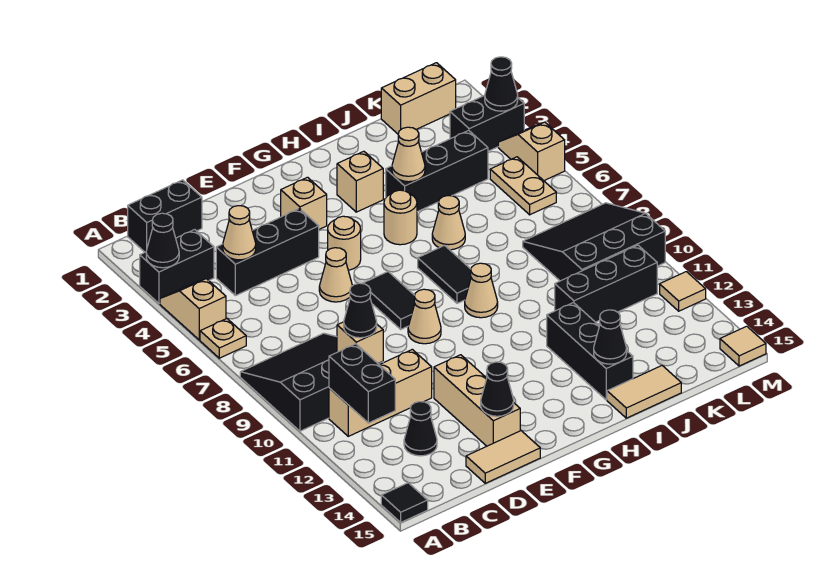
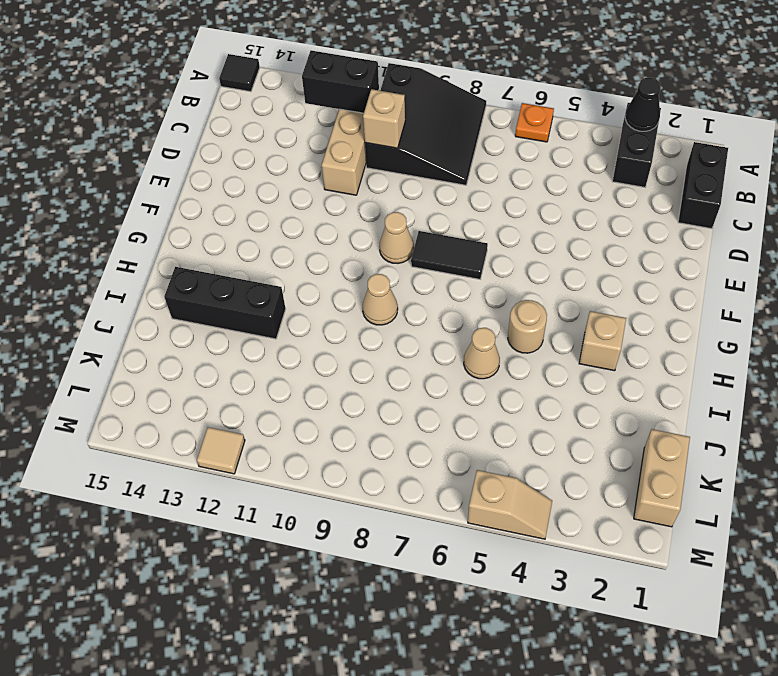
orange plate A6 level 1 -> tan plate A6 level 1
none -> tan slope A4:A5 level 1 top 5
none -> black brick C4:E4 level 1
none -> black cone C13 level 1
none -> tan tile D15:E15 level 1

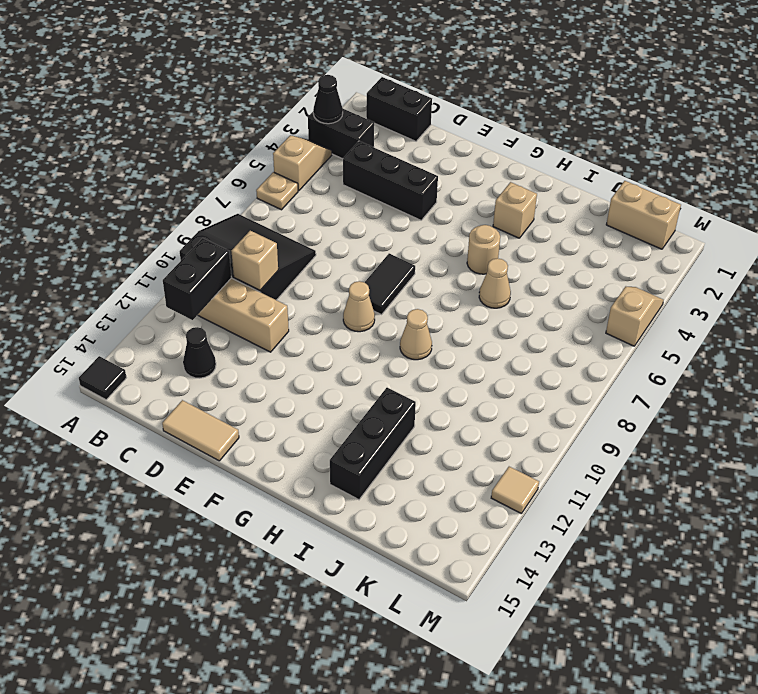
none -> tan cone E6 level 1
none -> tan brick E12:E14 level 1
none -> tan brick F3 level 1
none -> tan round brick F5 level 1

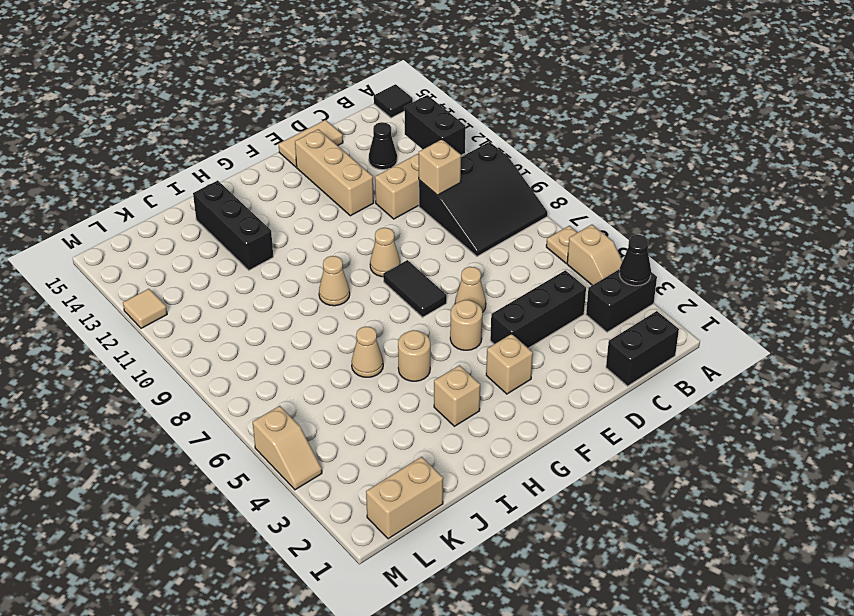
none -> black tile H7:H8 level 1
none -> black brick I4:K4 level 1
none -> tan tile I15:J15 level 1
none -> black brick J11:L11 level 1

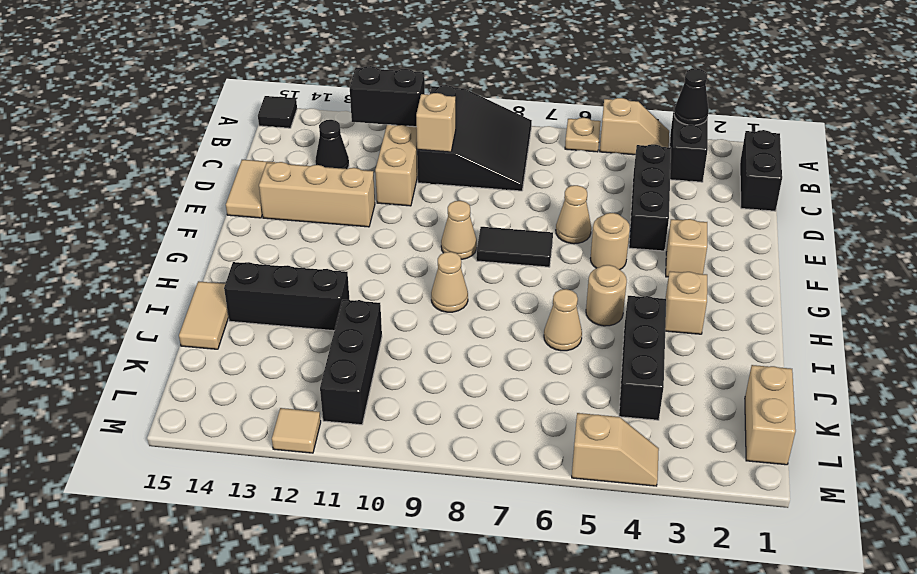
none -> black tile H7:H8 level 1
none -> black slope K8:M10 level 1 top 10
none -> black brick L3:M3 level 1
none -> tan plate L5:L6 level 1

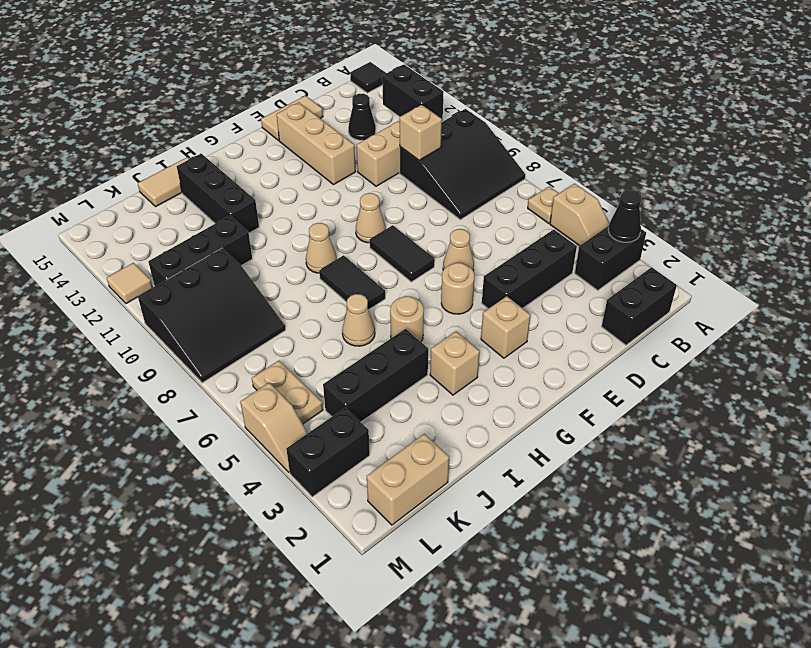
none -> tan tile M15 level 1
none -> tan cone C4 level 2
none -> black cone E14 level 2
none -> tan cone I4 level 2

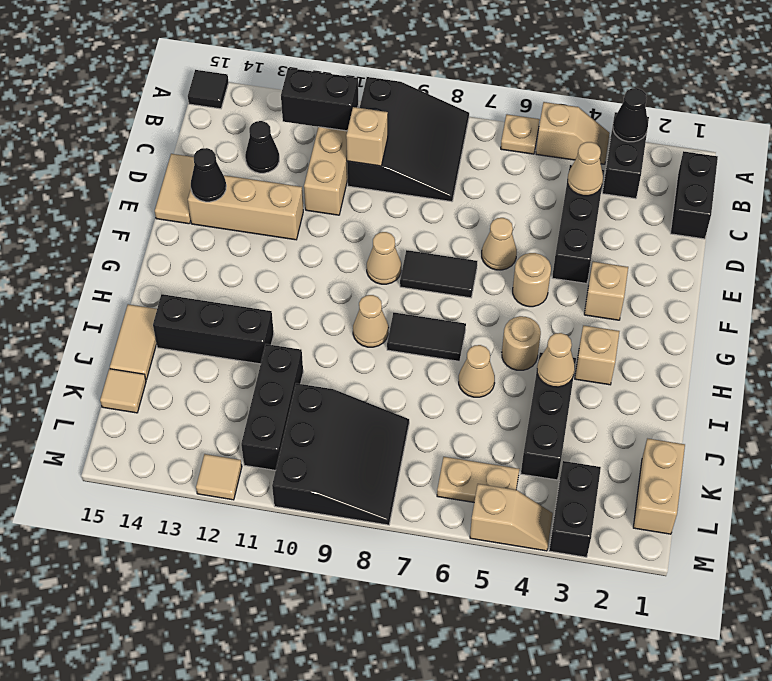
tan tile K15 level 1 -> tan tile M15 level 1
none -> black cone I14 level 2
none -> black cone M3 level 2
none -> black cone C10 level 3

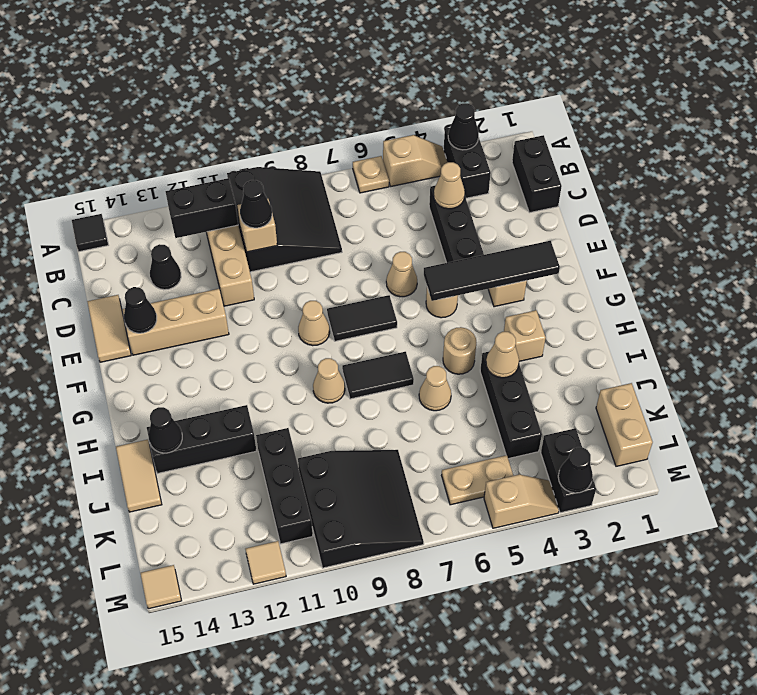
black tile F2:F5 level 2 -> none

